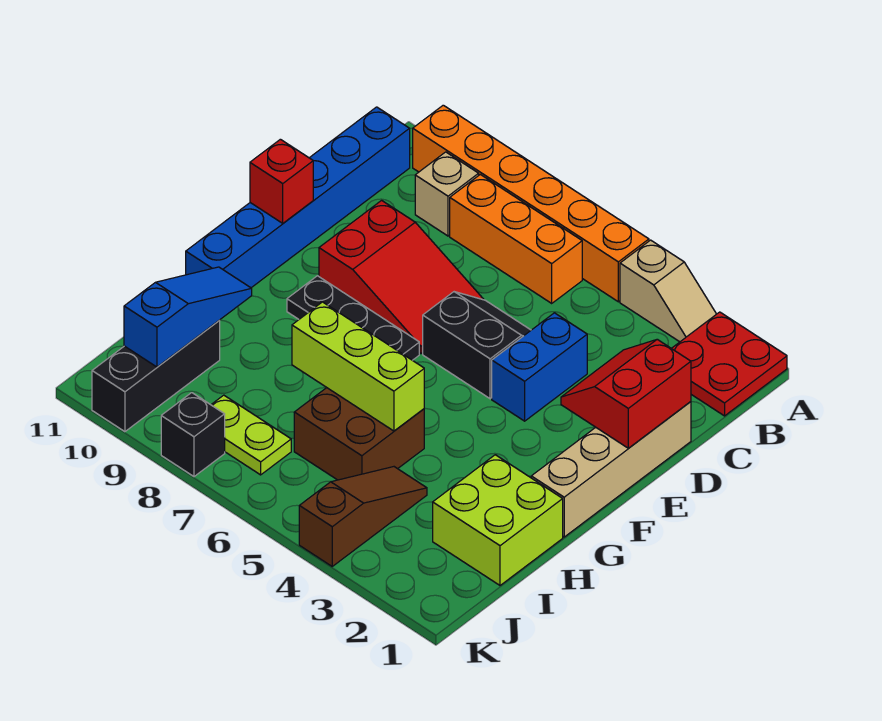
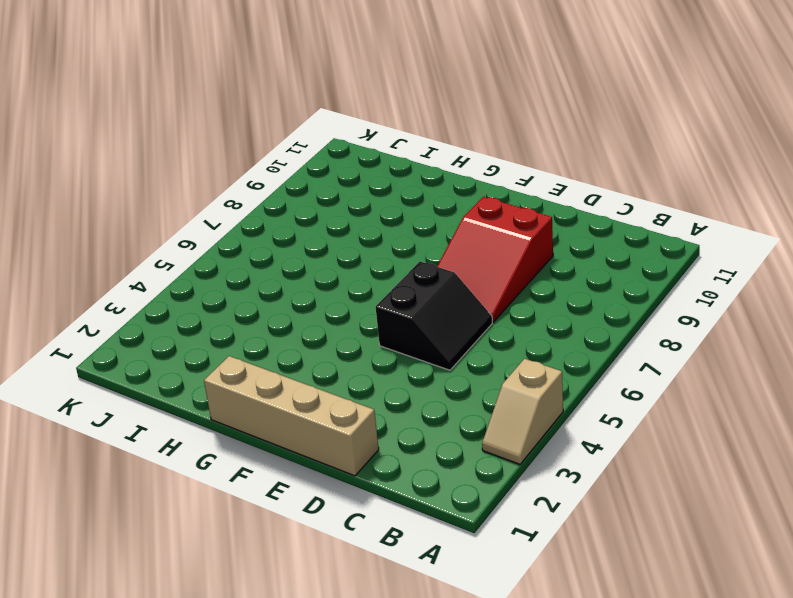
none -> red plate A1:B2 level 1
none -> orange brick A5:A10 level 1
none -> orange brick B6:B8 level 1

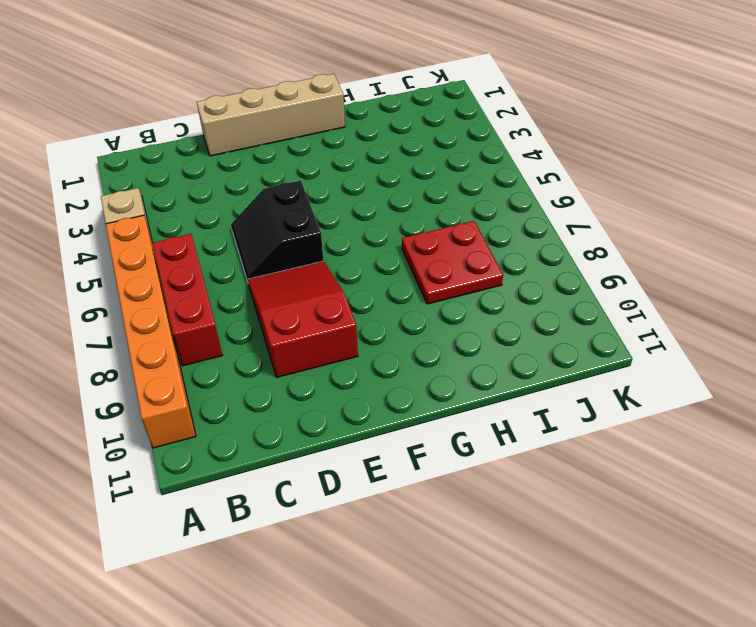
red brick B6:B8 level 1 -> orange brick B6:B8 level 1
red plate H7:I8 level 1 -> red plate A1:B2 level 1
none -> tan brick B9 level 1
none -> blue brick B11:G11 level 1
none -> blue brick D4:E4 level 1

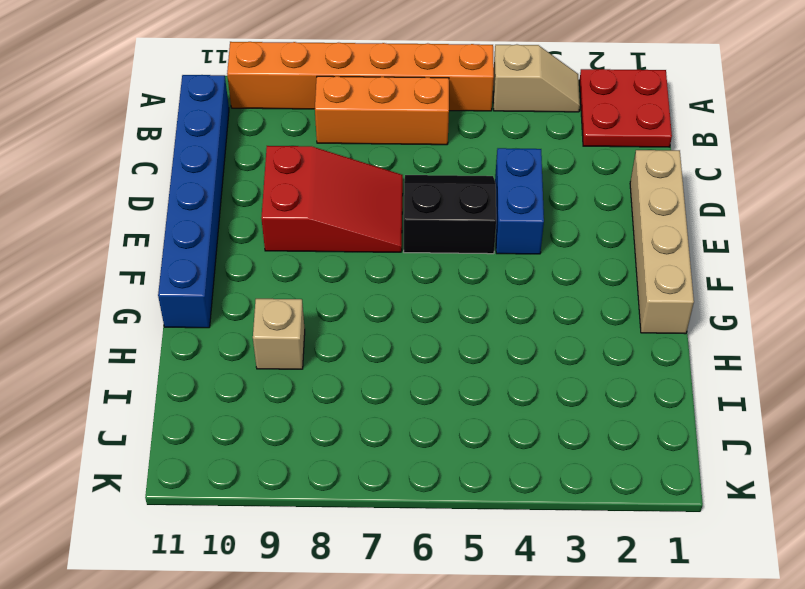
tan brick H9 level 1 -> tan brick B9 level 1
none -> black plate F7:F9 level 1
none -> lime brick H1:I2 level 1
none -> brown brick H5:I6 level 1

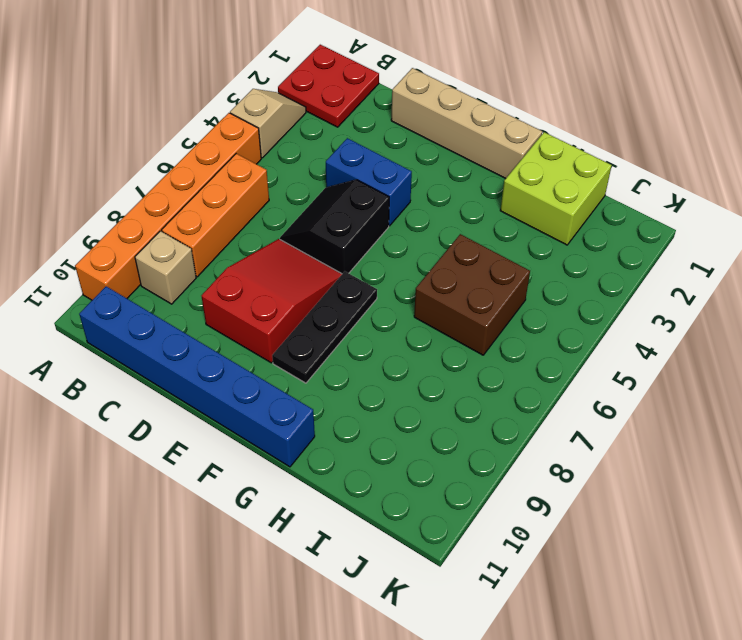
none -> brown slope I4:K4 level 1 top K
none -> black brick I10:K10 level 1
none -> lime plate J7:J8 level 1

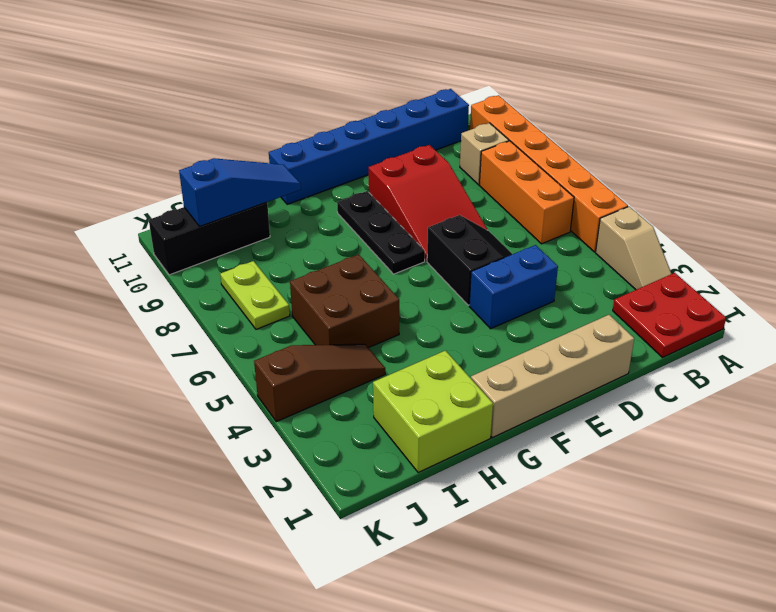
none -> black brick K8 level 1
none -> red slope D1:E2 level 2 top 1
none -> red brick E11 level 2

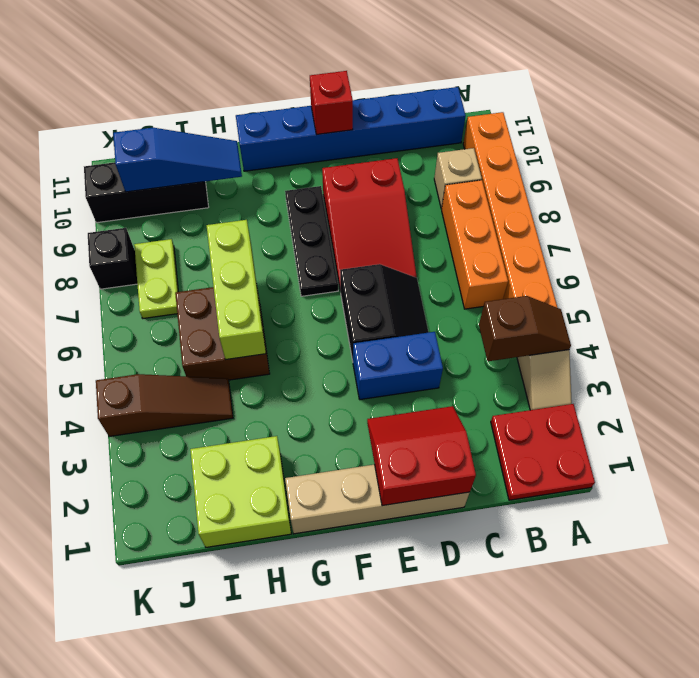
brown slope A4:B4 level 2 top B -> none

